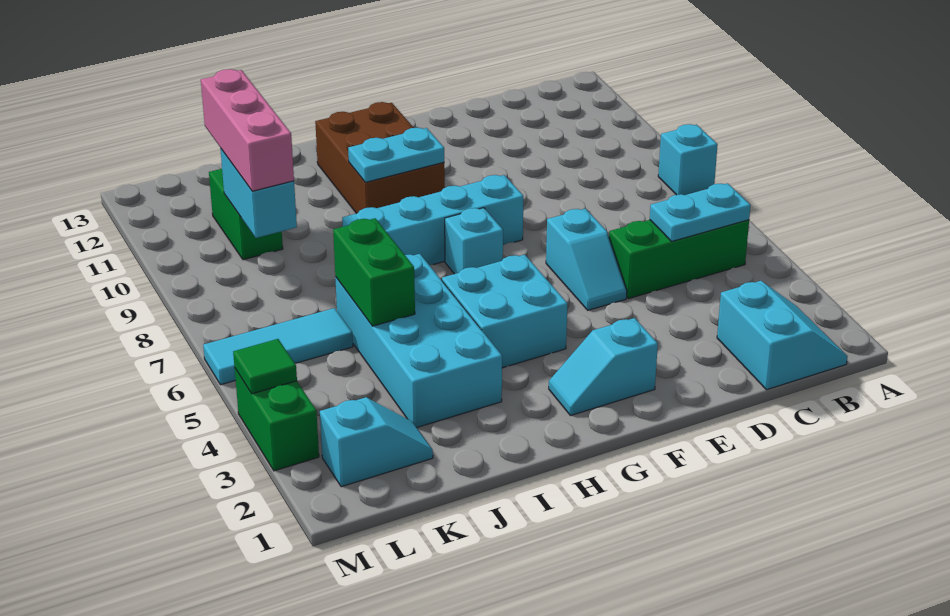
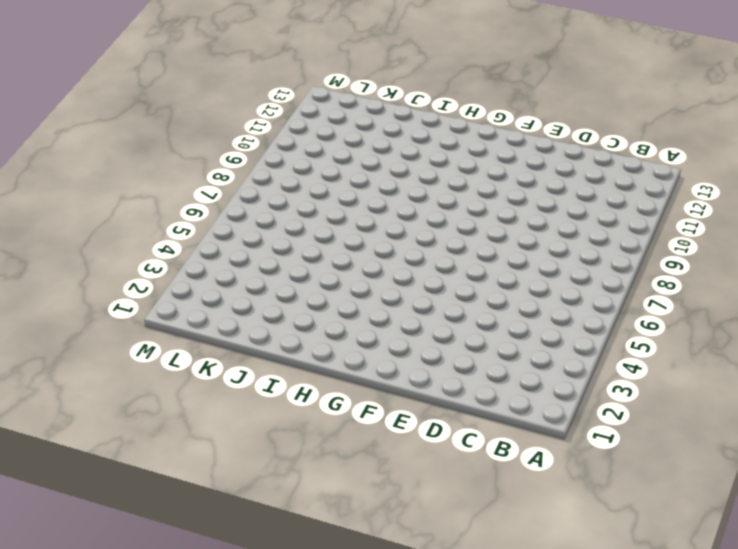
none -> cyan brick A8 level 1
none -> cyan slope B1:C2 level 1 top C
none -> green brick B5:D5 level 1

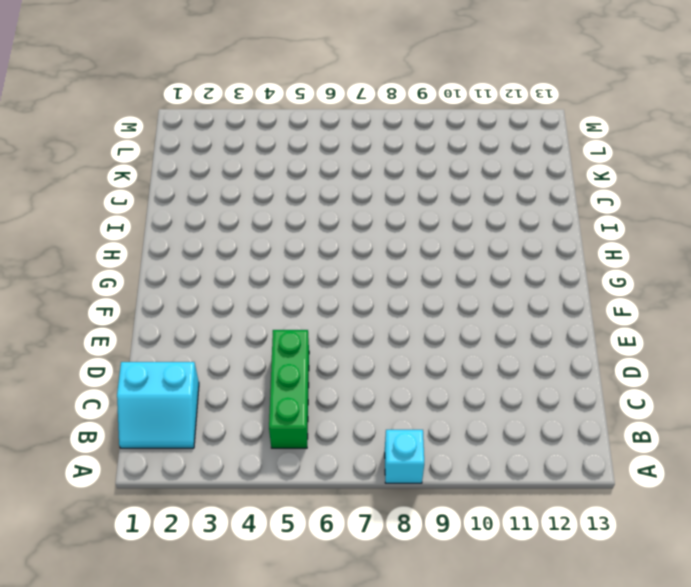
none -> cyan slope E5:E6 level 1 top 6
none -> cyan slope F2:G2 level 1 top F
none -> cyan brick F8:I8 level 1

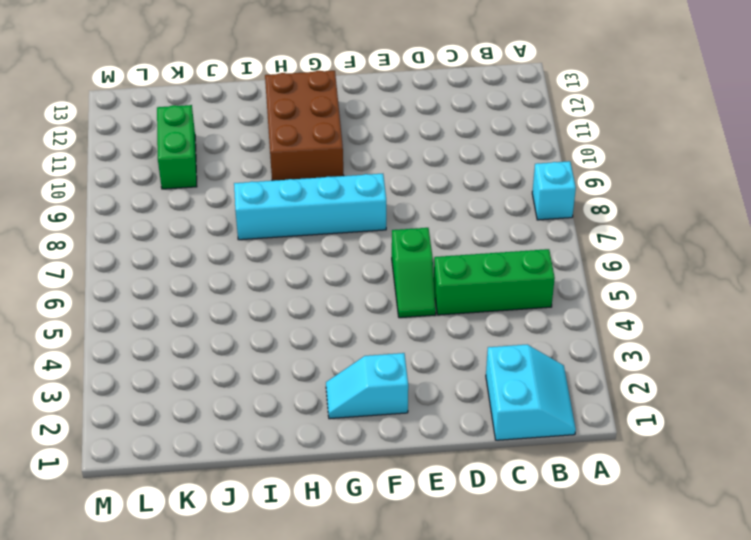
green slope E5:E6 level 1 top 6 -> cyan slope E5:E6 level 1 top 6
none -> cyan brick G4:H5 level 1
none -> cyan brick G7 level 1
none -> cyan brick I3:J6 level 1

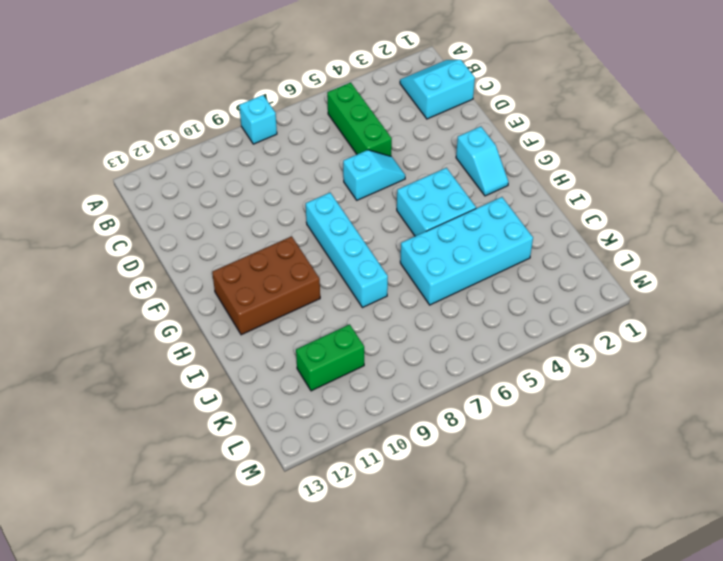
none -> cyan brick G7 level 1
none -> cyan slope K2:L2 level 1 top L
none -> cyan tile K6:M6 level 1

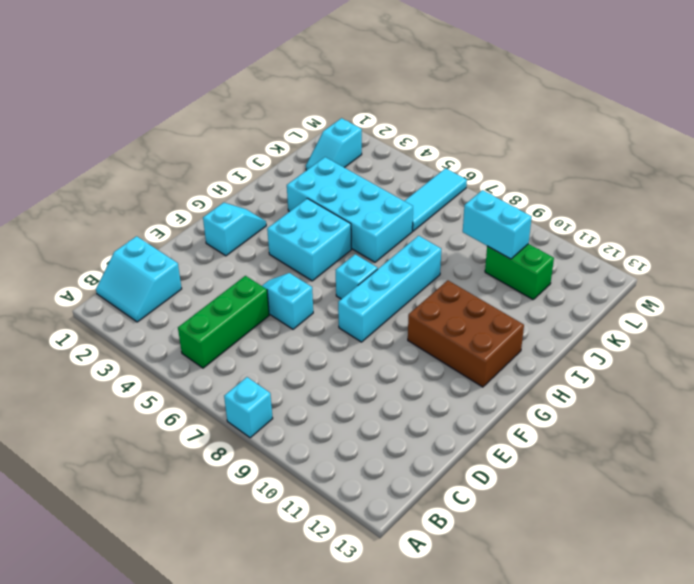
none -> green brick M3:M4 level 1
none -> cyan plate B5:C5 level 2
none -> cyan plate G10:H10 level 2

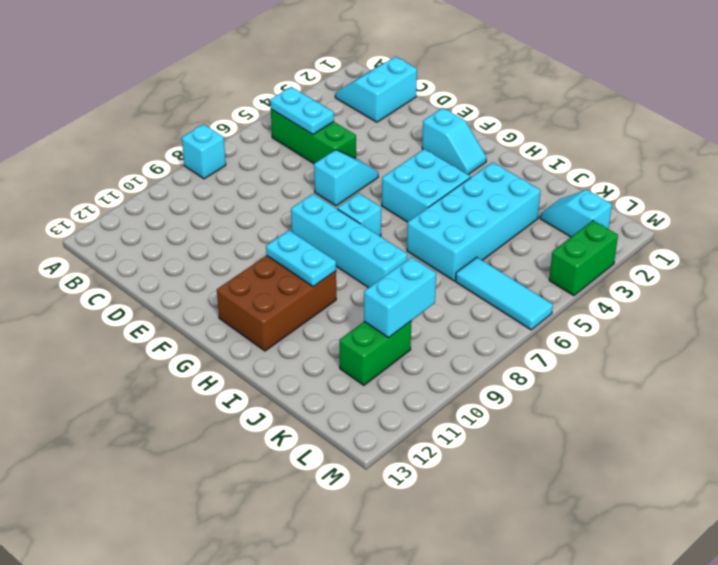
none -> green brick J5:J6 level 2
none -> green tile M4 level 2
none -> pink brick K9:K11 level 3

